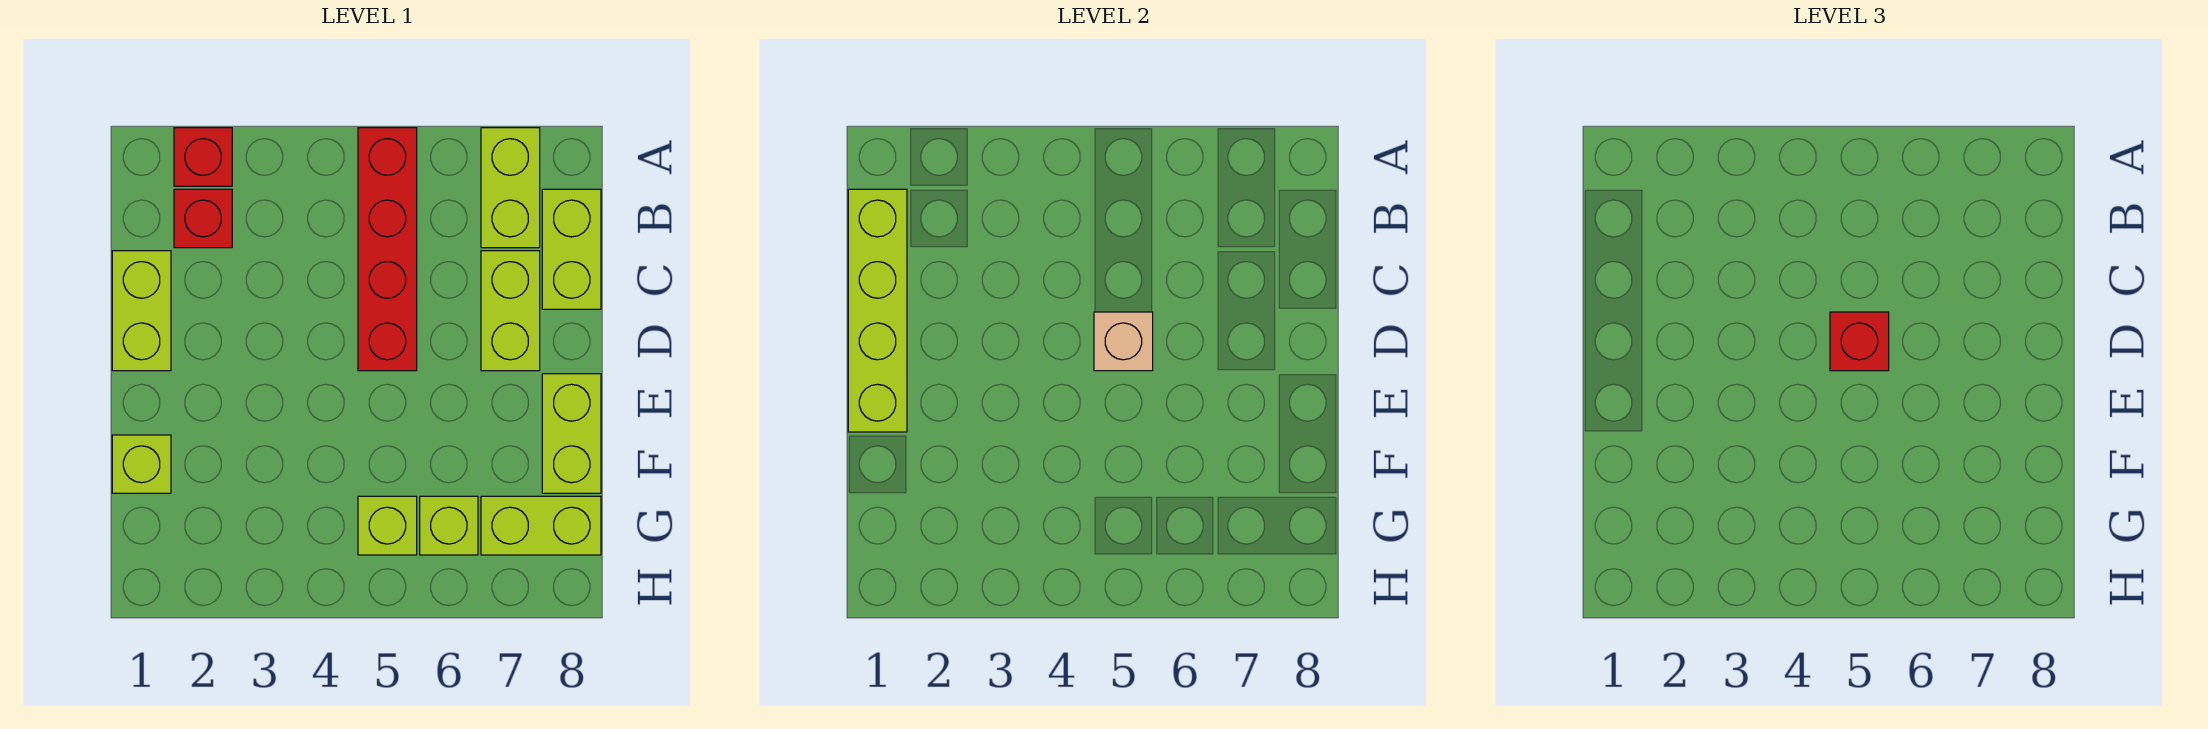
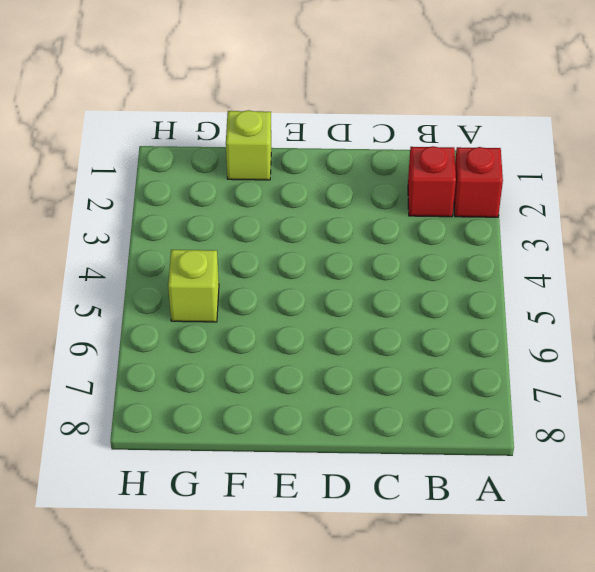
none -> red brick A5:D5 level 1
none -> lime brick A7:B7 level 1
none -> lime brick B8:C8 level 1

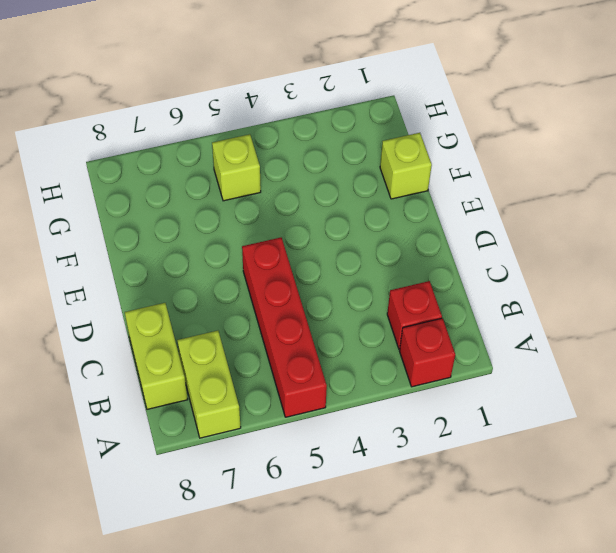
none -> lime brick C1:D1 level 1
none -> lime brick C7:D7 level 1
none -> lime brick E8:F8 level 1

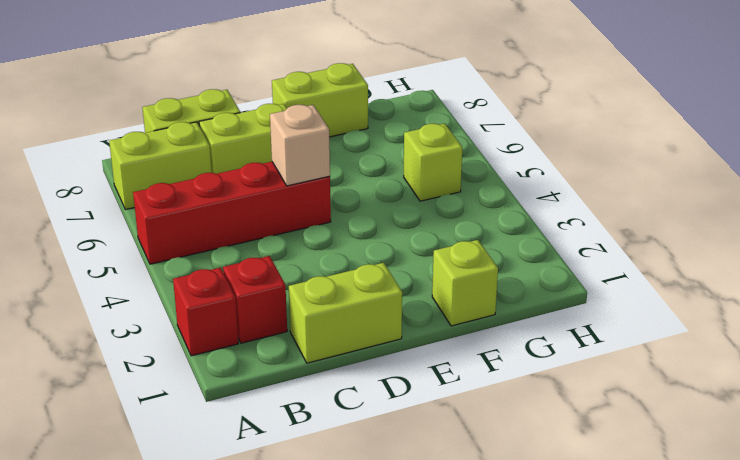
none -> lime brick G6 level 1
none -> lime brick G7:G8 level 1
none -> lime brick B1:E1 level 2

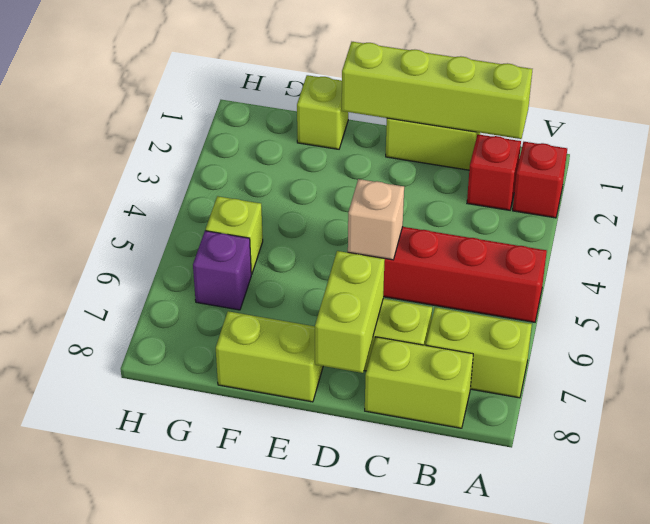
lime brick D7:D8 level 2 -> lime brick G7:G8 level 1
purple brick G6 level 1 -> lime brick G6 level 1
none -> red brick D5 level 3

